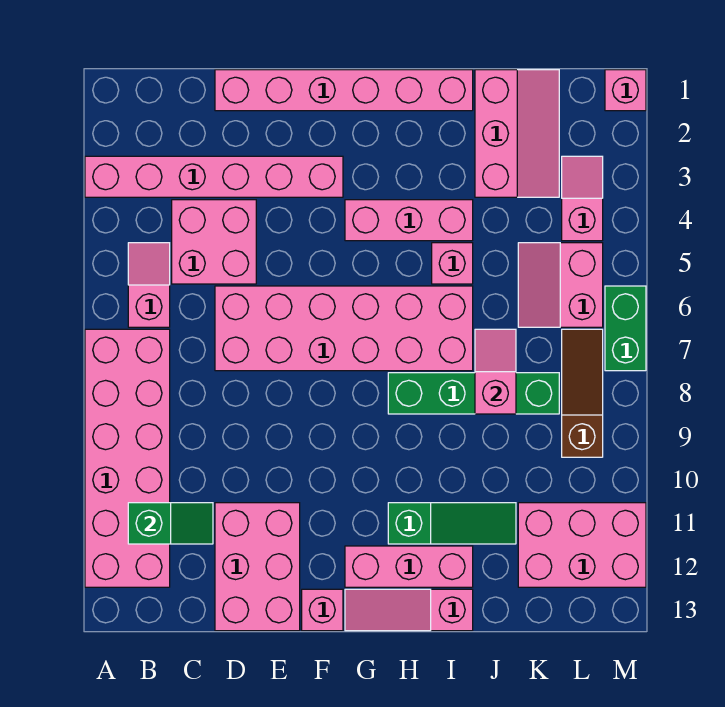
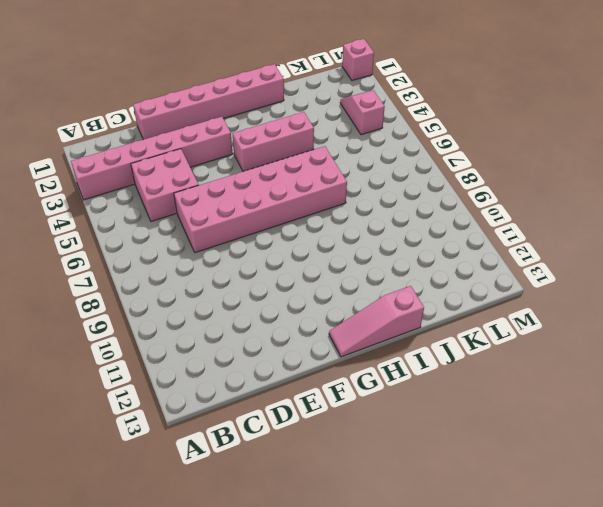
none -> pink brick A7:B12 level 1
none -> pink slope B5:B6 level 1 top 6
none -> pink brick D11:E13 level 1

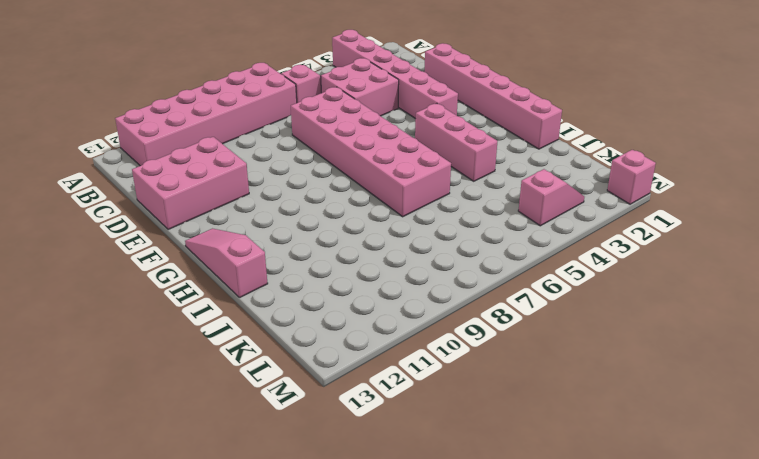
none -> pink brick F13 level 1
none -> pink brick G12:I12 level 1
none -> green brick H8:K8 level 1

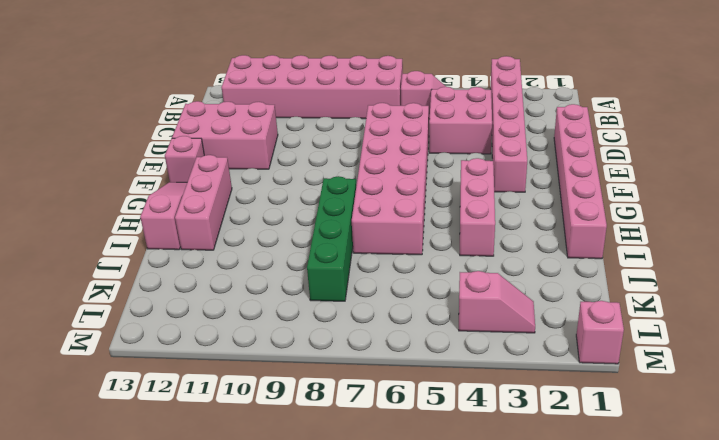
none -> green slope H11:J11 level 1 top H
none -> pink brick I5 level 1
none -> pink slope J1:K3 level 1 top J

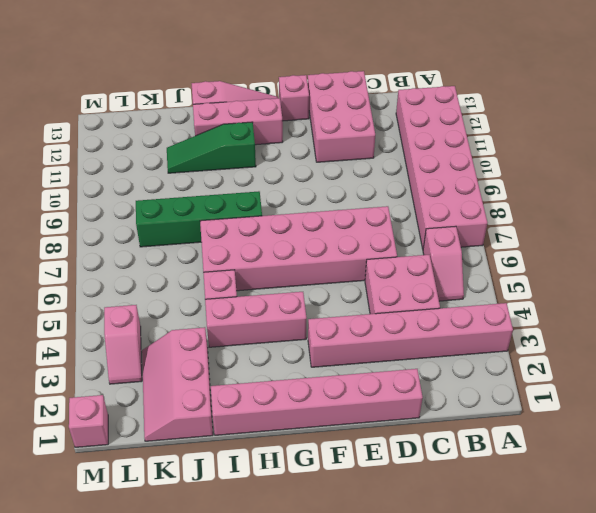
none -> pink slope K5:L6 level 1 top L
none -> pink brick K11:M12 level 1
none -> brown slope L7:L9 level 1 top 9

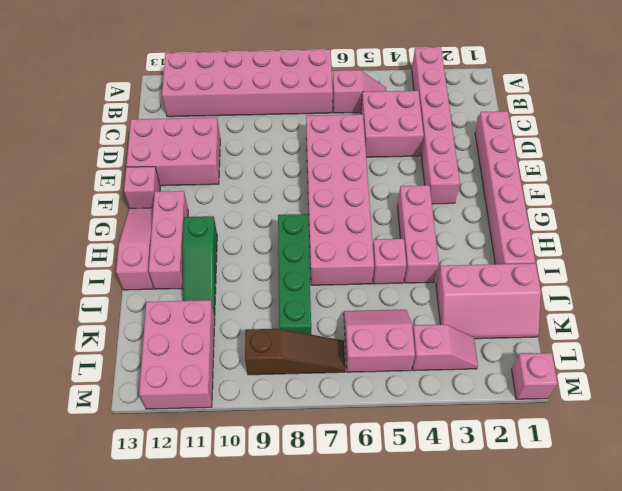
none -> green brick M6:M7 level 1
none -> green slope B11:C11 level 2 top B
none -> pink slope J7:J8 level 2 top 8

